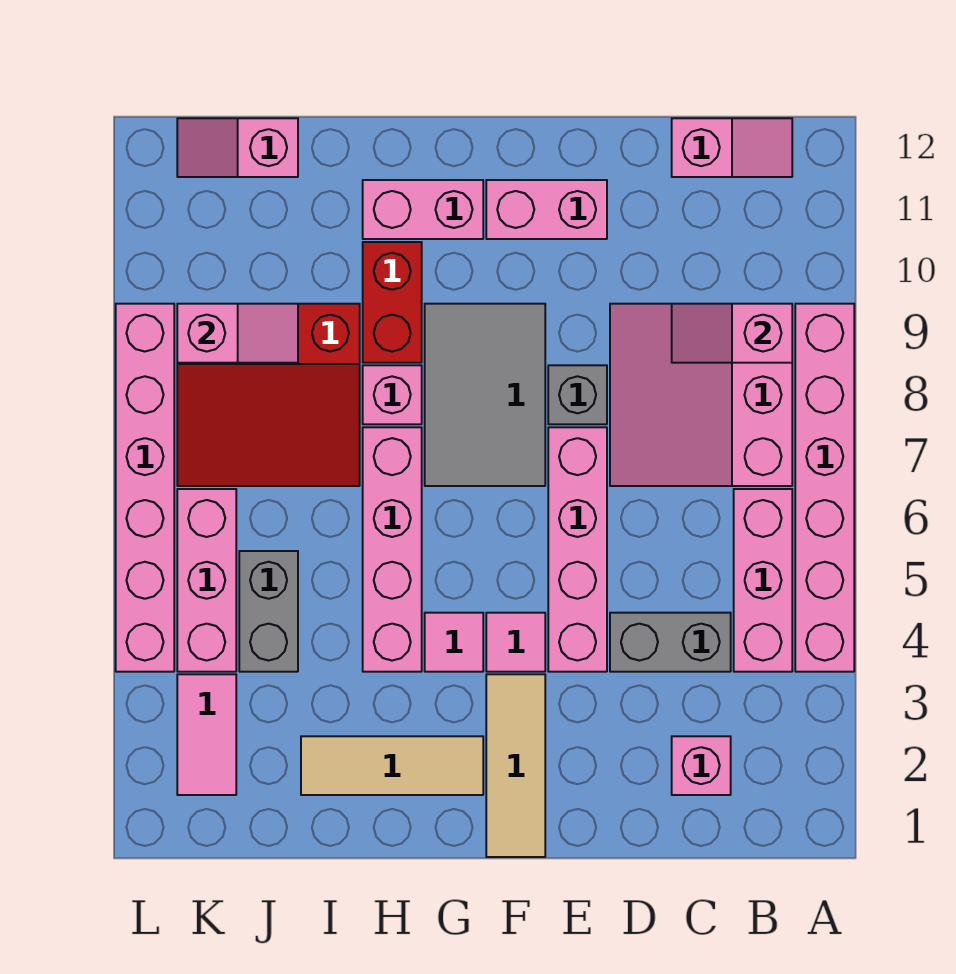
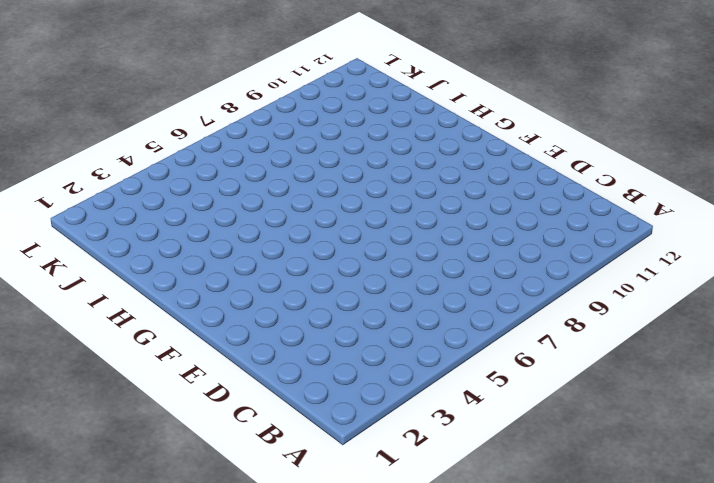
none -> pink brick A4:A9 level 1
none -> pink brick B4:B6 level 1
none -> pink slope B7:D9 level 1 top B

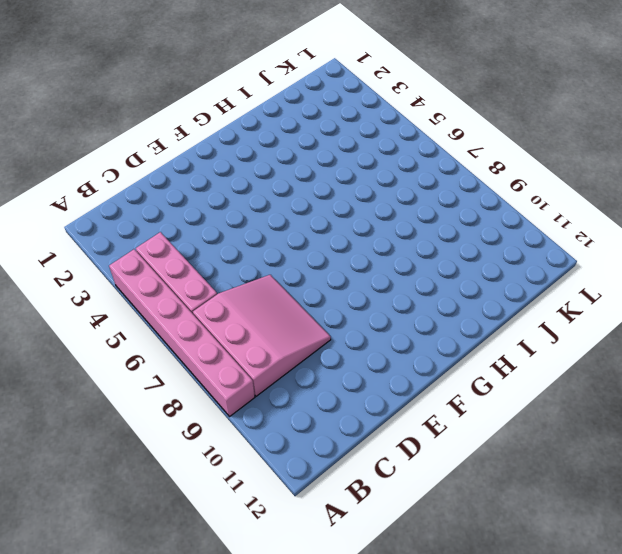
none -> pink slope B12:C12 level 1 top C
none -> pink brick C2 level 1
none -> grey brick C4:D4 level 1

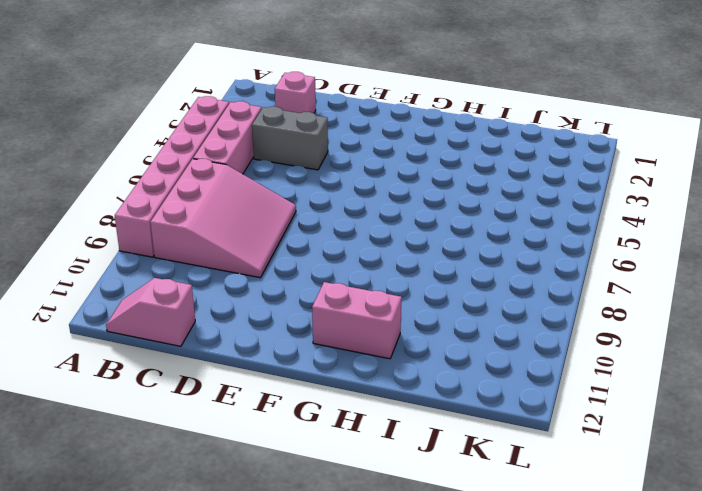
none -> pink brick E4:E7 level 1
none -> grey brick E8 level 1
none -> pink brick E11:F11 level 1

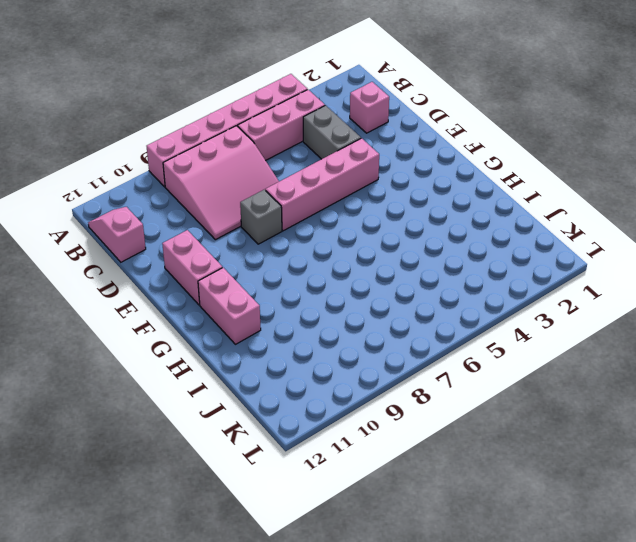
none -> tan tile F1:F3 level 1
none -> pink tile F4 level 1
none -> grey tile F7:G9 level 1

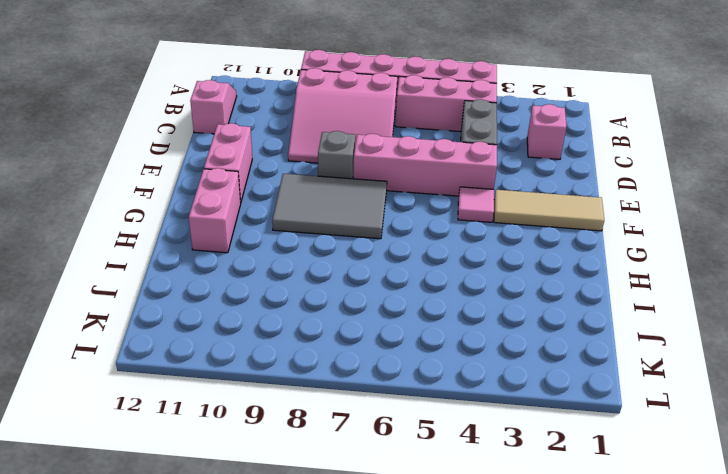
none -> tan tile G2:I2 level 1
none -> pink tile G4 level 1
none -> pink brick H4:H7 level 1

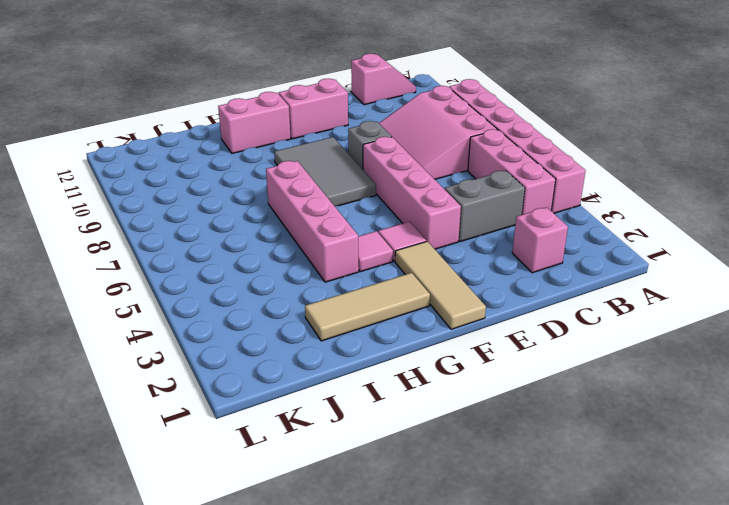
none -> pink brick H8 level 1
none -> red brick H9:H10 level 1
none -> red slope I7:K9 level 1 top 9

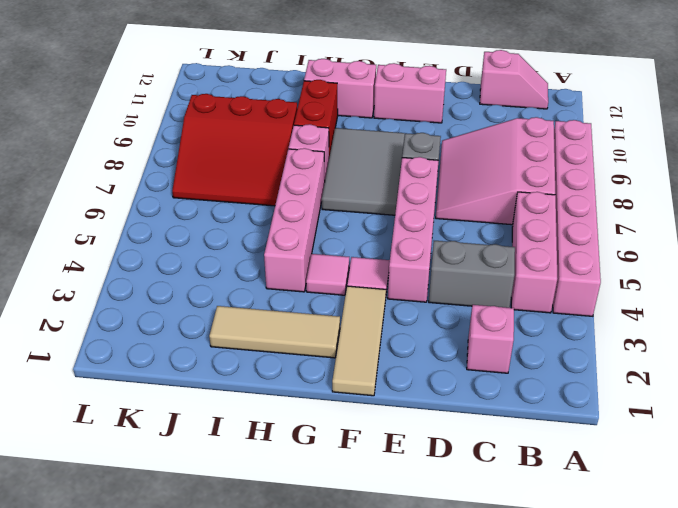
none -> grey brick J4:J5 level 1
none -> pink slope J12:K12 level 1 top J
none -> pink tile K2:K3 level 1

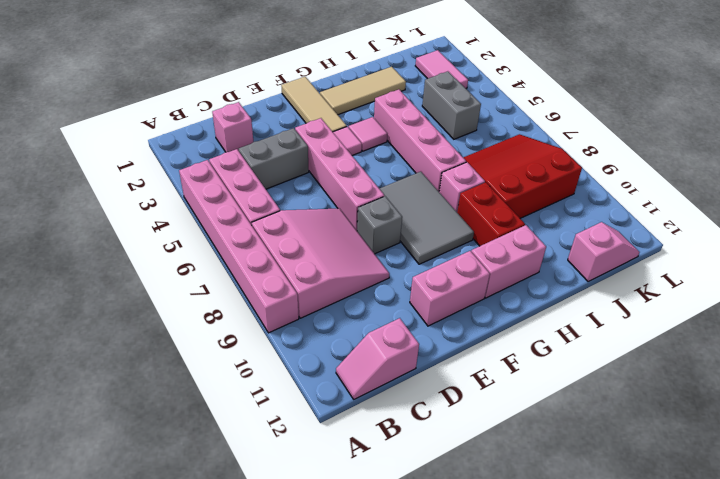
none -> pink brick K4:K6 level 1
none -> pink brick L4:L9 level 1
none -> pink slope B9:C9 level 2 top B

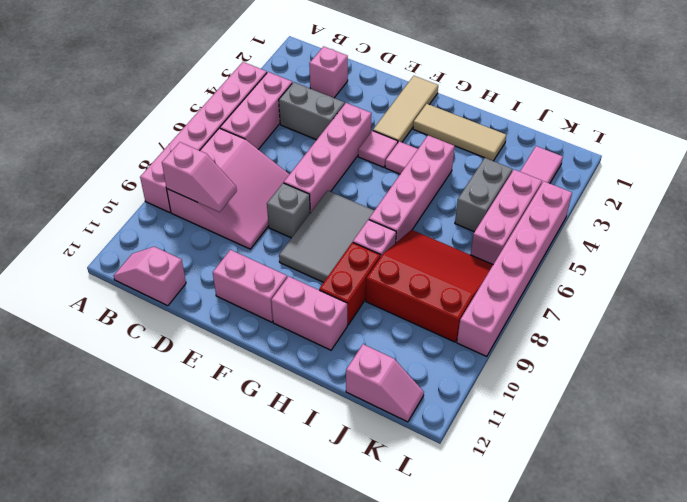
none -> pink slope J9:K9 level 2 top K

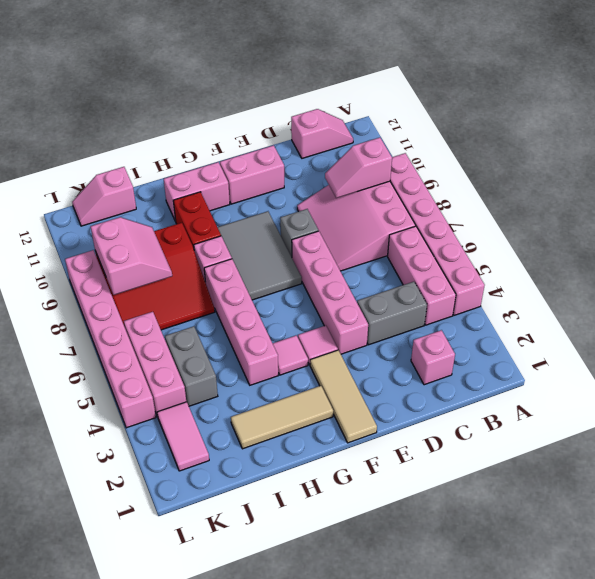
pink slope J8:K9 level 2 top K -> pink slope J9:K9 level 2 top K

